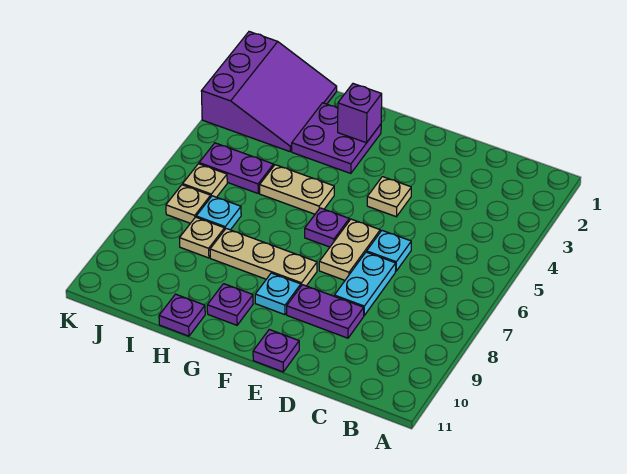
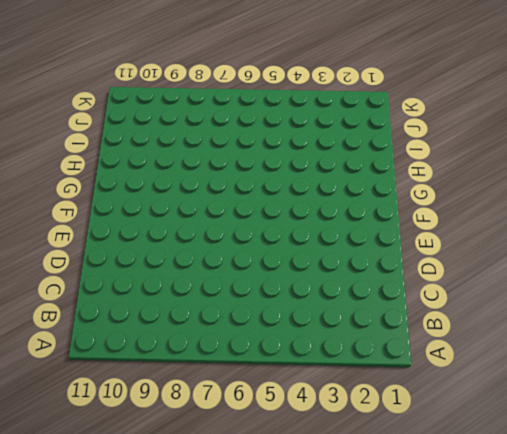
none -> cyan plate D6 level 1
none -> cyan plate D7:D8 level 1
none -> purple plate D9:E9 level 1

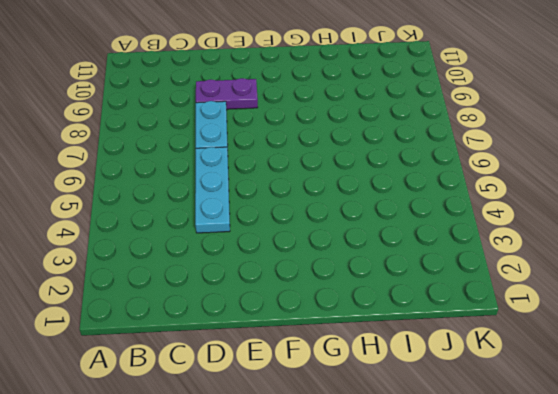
cyan plate D4:D6 level 1 -> cyan plate D6 level 1
none -> tan plate E4 level 1
none -> tan plate E6:E7 level 1
none -> purple plate E11 level 1

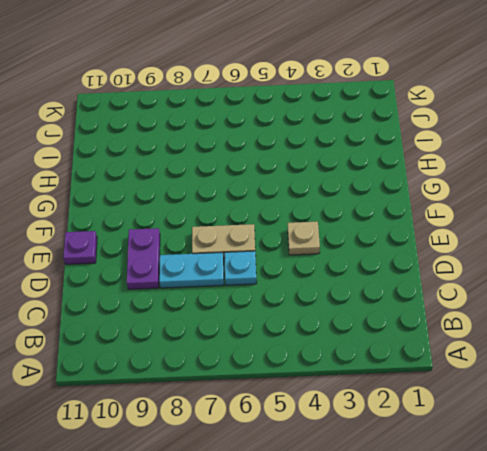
none -> purple plate F6 level 1
none -> tan plate F8:H8 level 1
none -> cyan plate F9 level 1

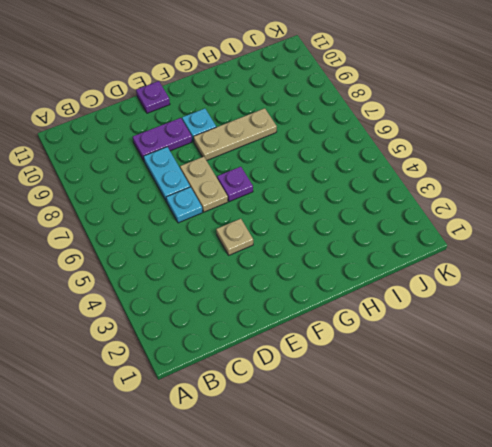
none -> purple plate G2:H3 level 1
none -> tan plate G5:H5 level 1
none -> purple plate G10 level 1

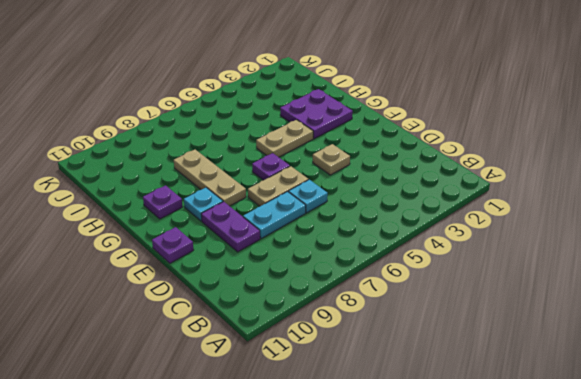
tan plate G4:G5 level 1 -> tan plate G5:H5 level 1
none -> purple plate H11 level 1
none -> purple slope I1:K3 level 1 top K
none -> purple plate I5:J5 level 1

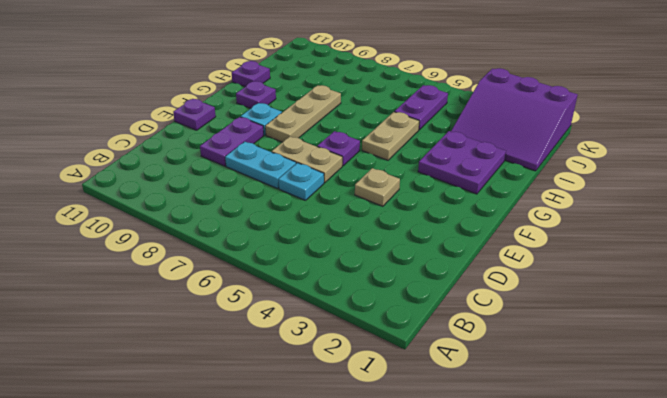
none -> cyan plate I7 level 1
none -> tan plate I8 level 1
none -> tan plate J6 level 1

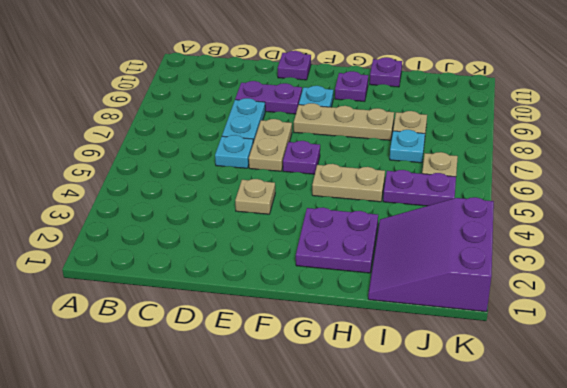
none -> tan plate J7 level 1
none -> purple brick G2 level 2

